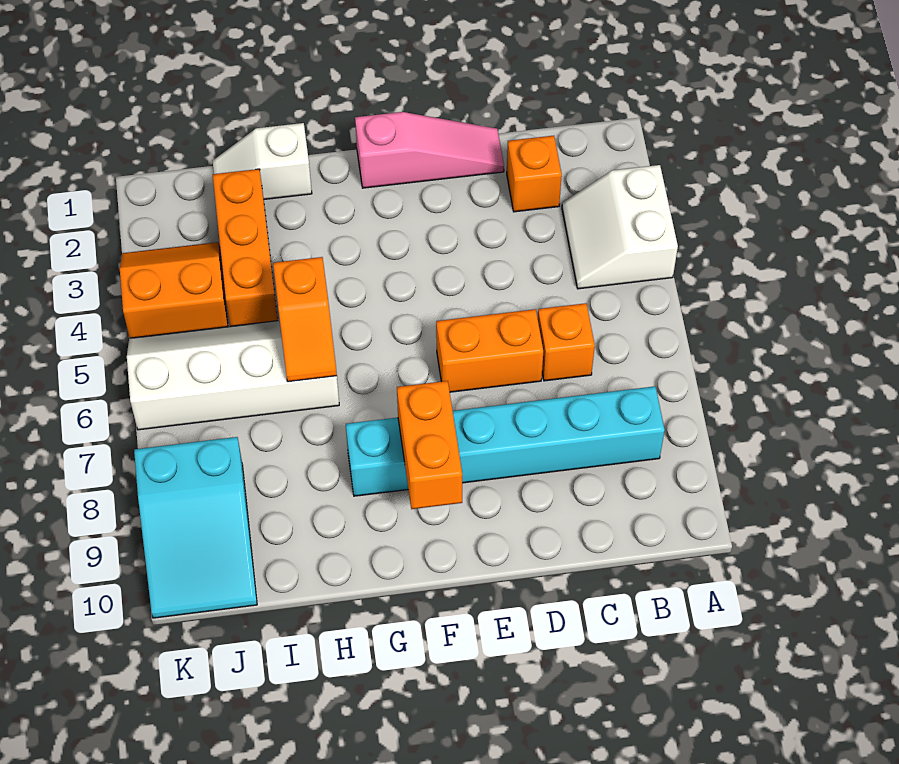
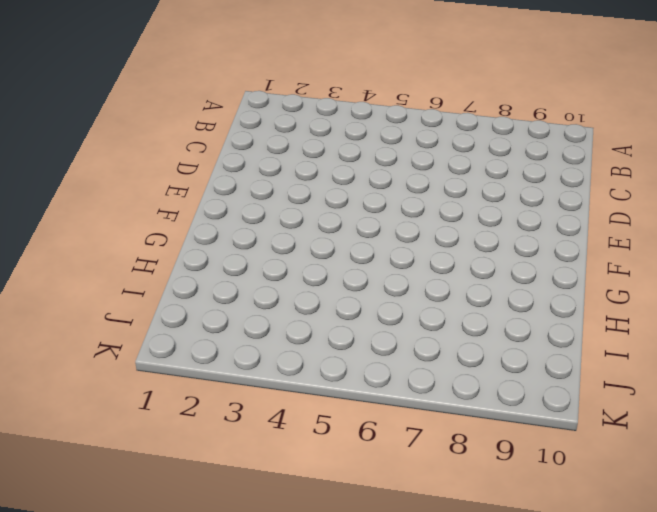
none -> white slope A3:B4 level 1 top A
none -> cyan brick B8:G8 level 1
none -> orange brick C2 level 1

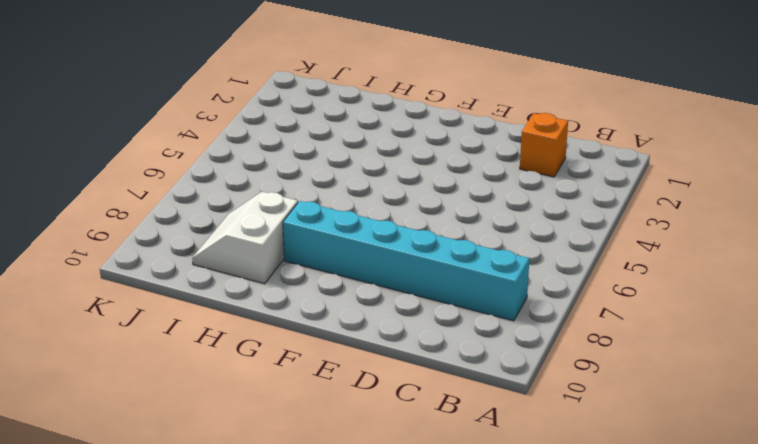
white slope H8:I9 level 1 top H -> white slope A3:B4 level 1 top A
none -> orange brick C6 level 1
none -> pink slope D1:F1 level 1 top F
none -> orange brick D6:E6 level 1

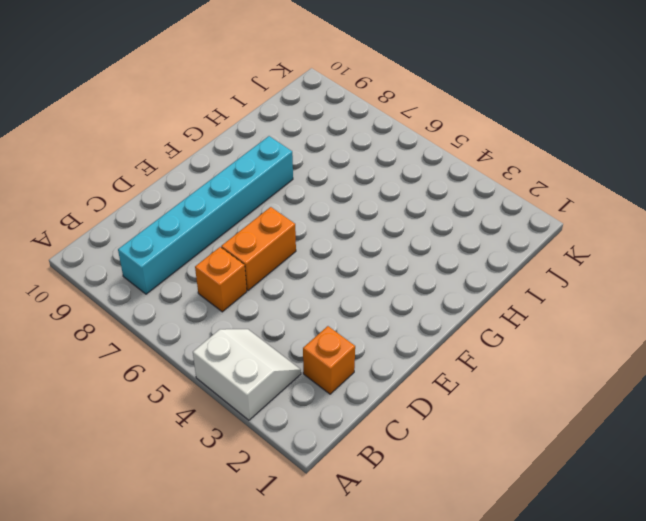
none -> pink slope D1:F1 level 1 top F
none -> white slope H1:I1 level 1 top H
none -> white slope H5:K6 level 1 top 6

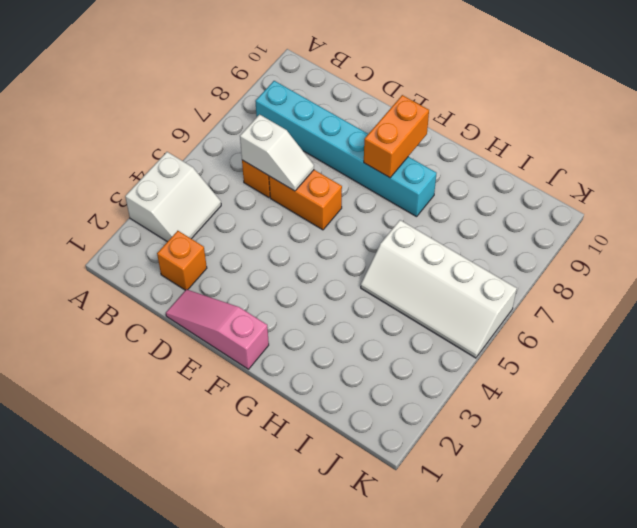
white slope C6:D6 level 2 top C -> white slope H1:I1 level 1 top H
none -> orange brick I2:I4 level 1
none -> orange slope J3:K4 level 1 top 4
none -> cyan slope J8:K10 level 1 top 8

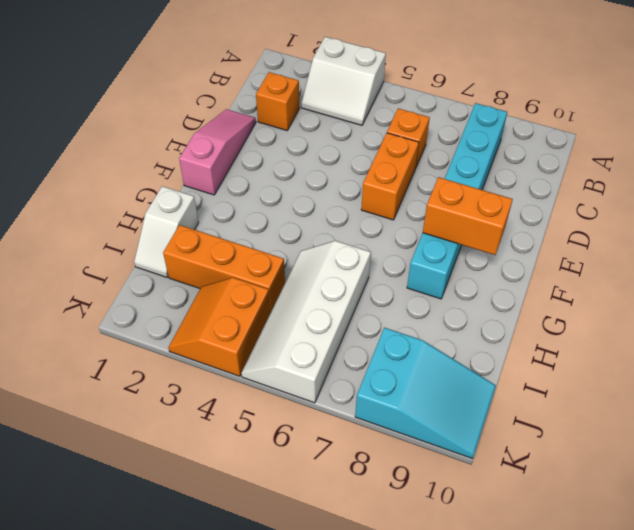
none -> orange slope H5:H6 level 2 top 5

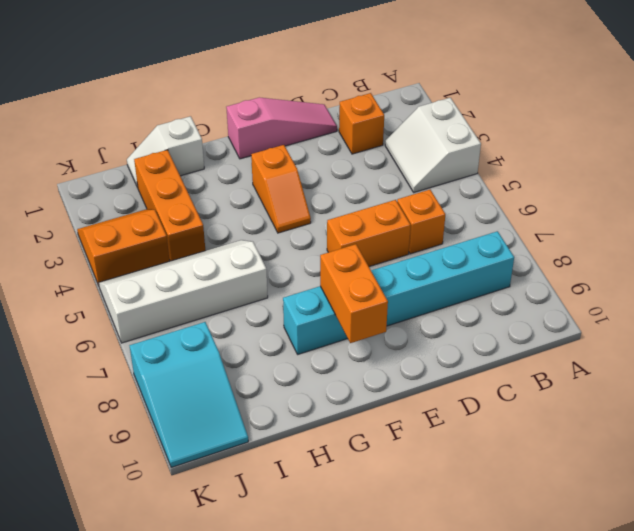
orange slope F3:F4 level 1 top 3 -> orange slope H5:H6 level 2 top 5

